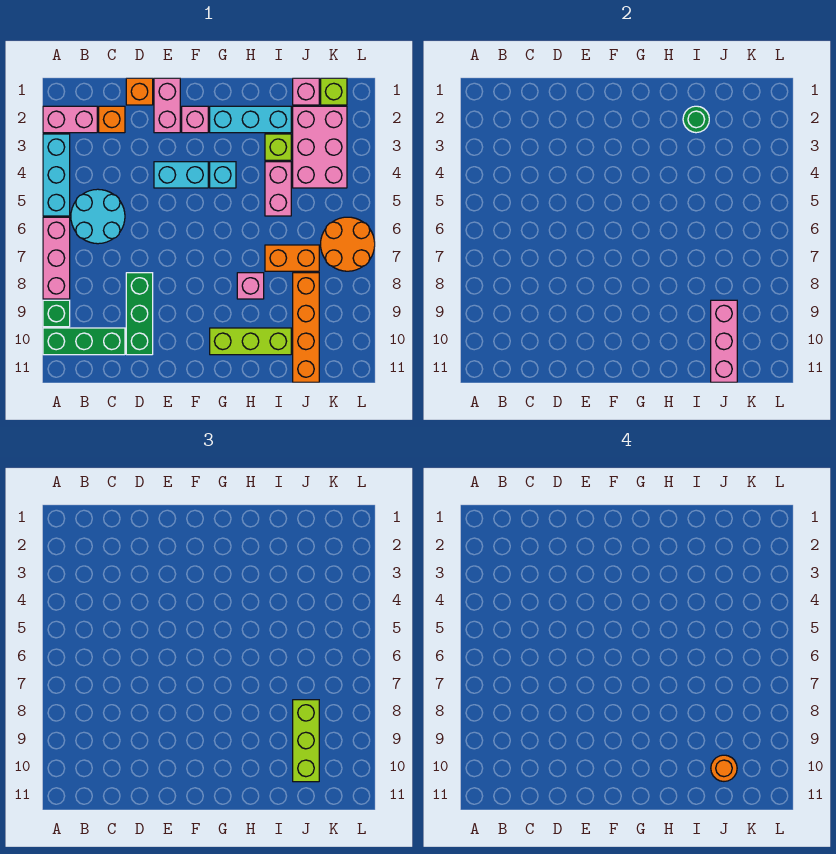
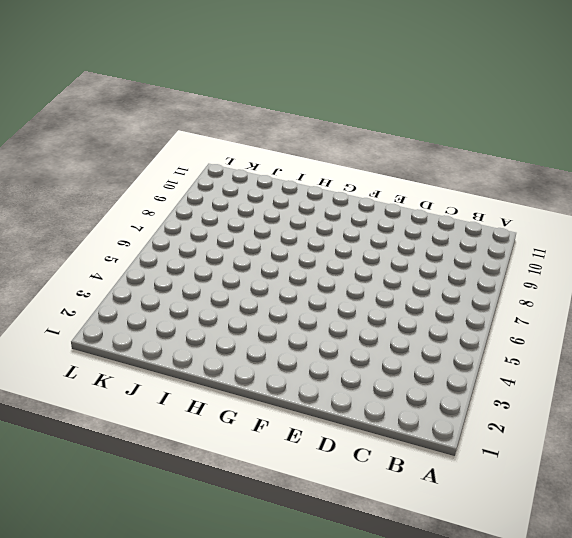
none -> pink brick A2:B2 level 1
none -> cyan brick A3:A5 level 1
none -> pink brick A6:A8 level 1

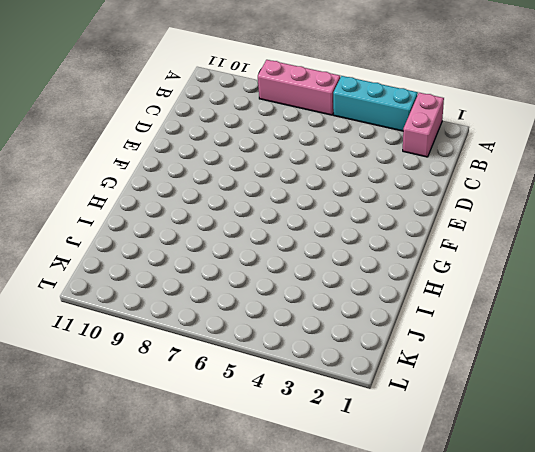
none -> green brick A9 level 1
none -> green brick A10:C10 level 1
none -> cyan round brick B5:C6 level 1

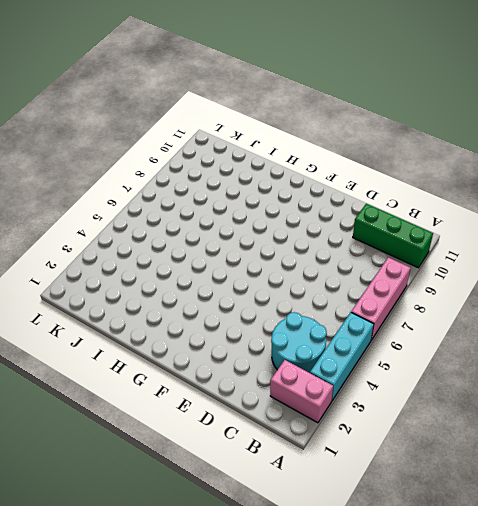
cyan round brick B3:C4 level 1 -> cyan round brick B5:C6 level 1
none -> green brick A9 level 1
none -> orange brick C2 level 1
none -> orange brick D1 level 1

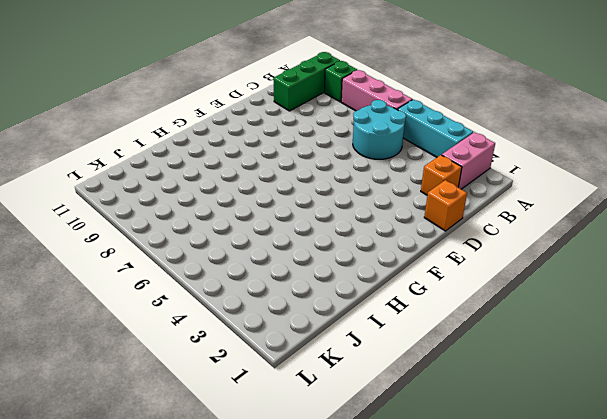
none -> green brick D8:D10 level 1
none -> pink brick E1:E2 level 1
none -> cyan brick E4:F4 level 1

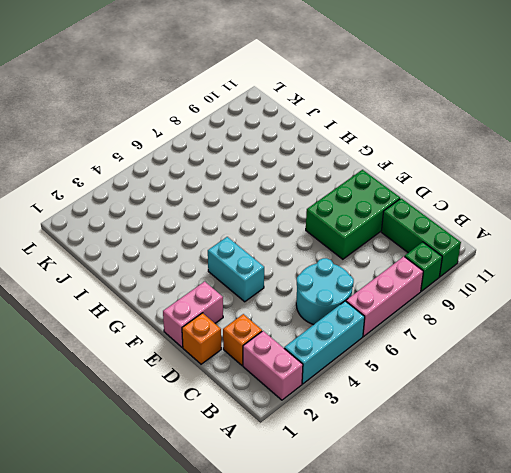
green brick D8:E10 level 1 -> green brick D8:D10 level 1
none -> pink brick F2 level 1
none -> cyan brick G2:I2 level 1
none -> cyan brick G4 level 1

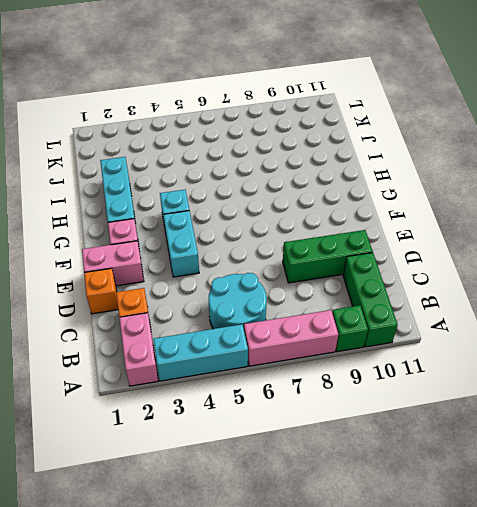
none -> lime brick G10:I10 level 1
none -> pink brick H8 level 1
none -> lime brick I3 level 1

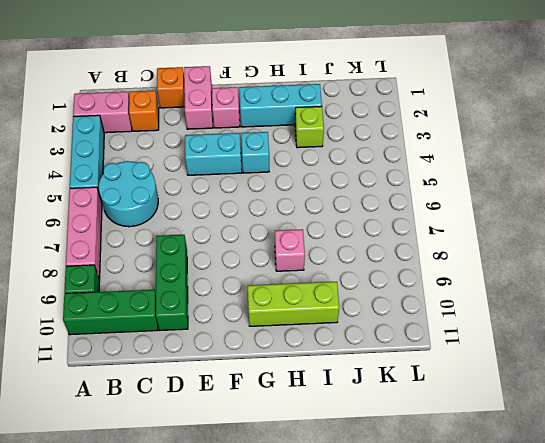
none -> pink brick I4:I5 level 1
none -> orange brick I7:J7 level 1
none -> pink brick J1 level 1

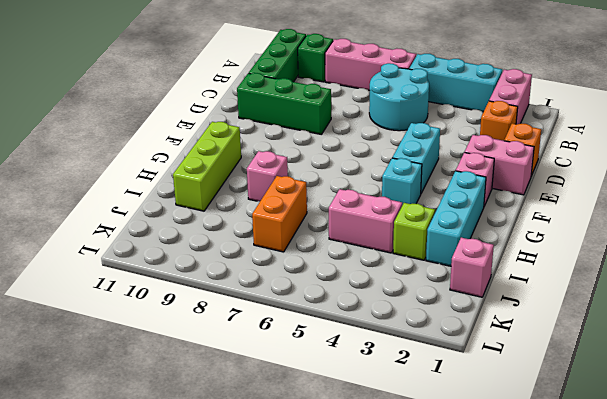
none -> pink brick J2:K4 level 1
none -> orange brick J8:J11 level 1
none -> lime brick K1 level 1

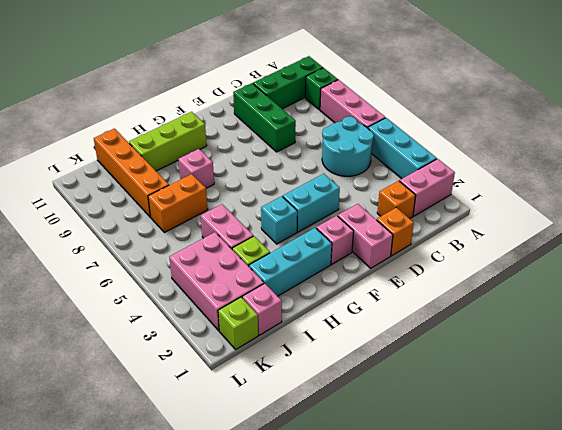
none -> orange round brick K6:L7 level 1
none -> green round brick I2 level 2
none -> pink brick J9:J11 level 2

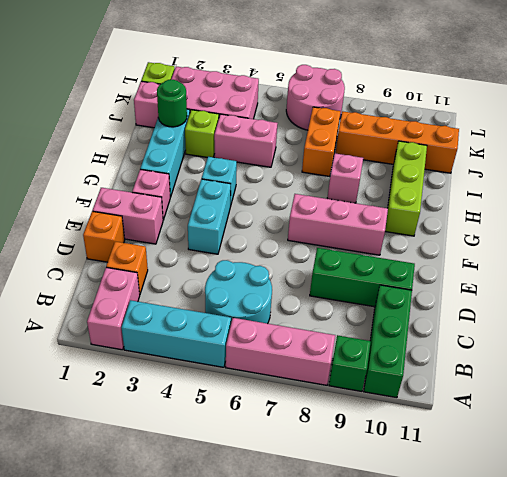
pink brick F7:F9 level 1 -> pink brick J9:J11 level 2
pink round brick K6:L7 level 1 -> orange round brick K6:L7 level 1
none -> lime brick J8:J10 level 3
none -> orange round brick J10 level 4

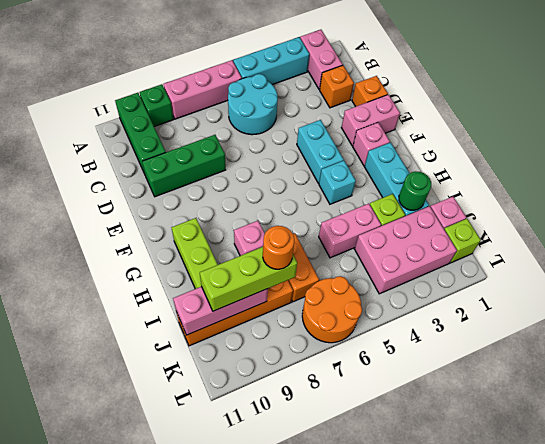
orange round brick J8 level 4 -> orange round brick J10 level 4

